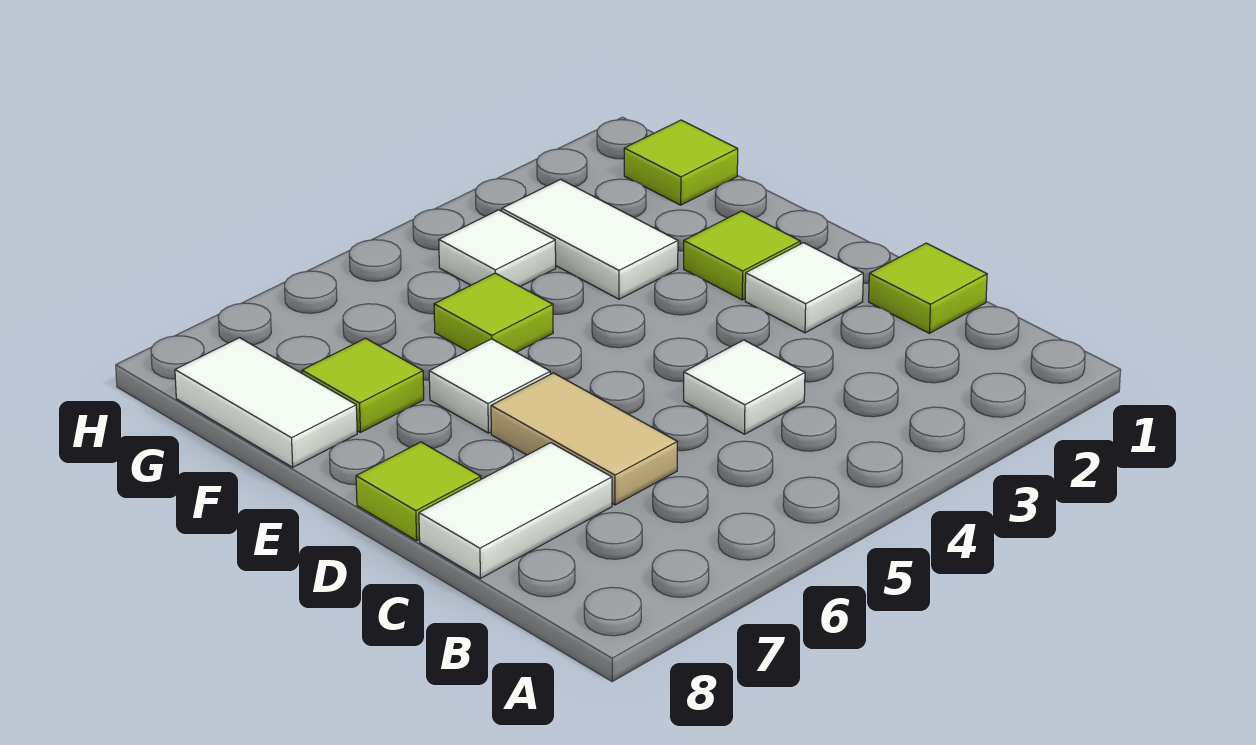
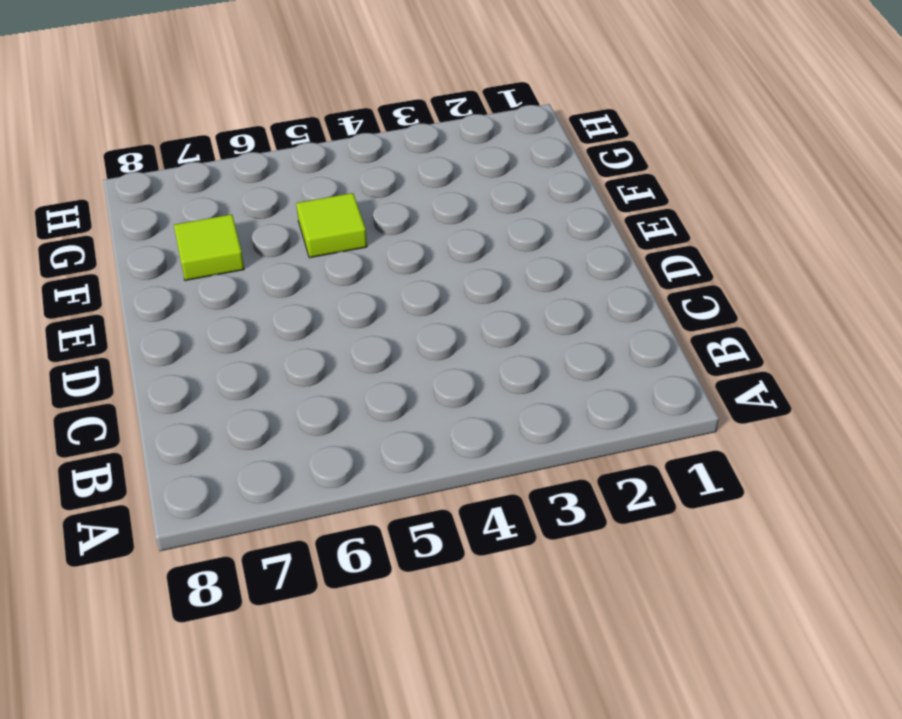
none -> lime tile C1 level 1
none -> white tile C4 level 1
none -> tan tile C6:D6 level 1

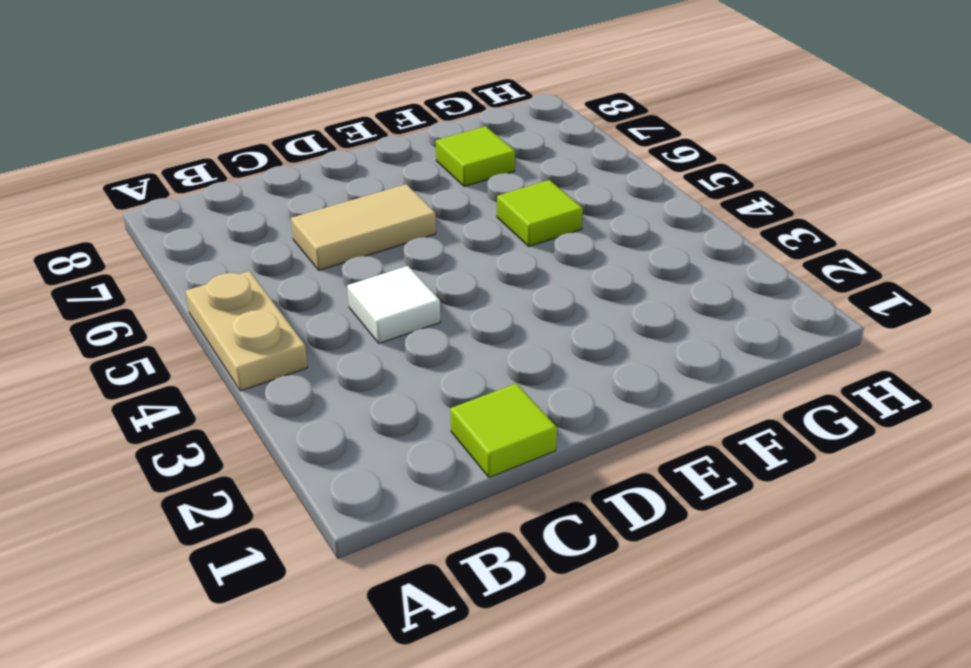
tan plate A4:A5 level 1 -> none
none -> white tile C7:C8 level 1
none -> white tile D2 level 1
none -> lime tile D8 level 1

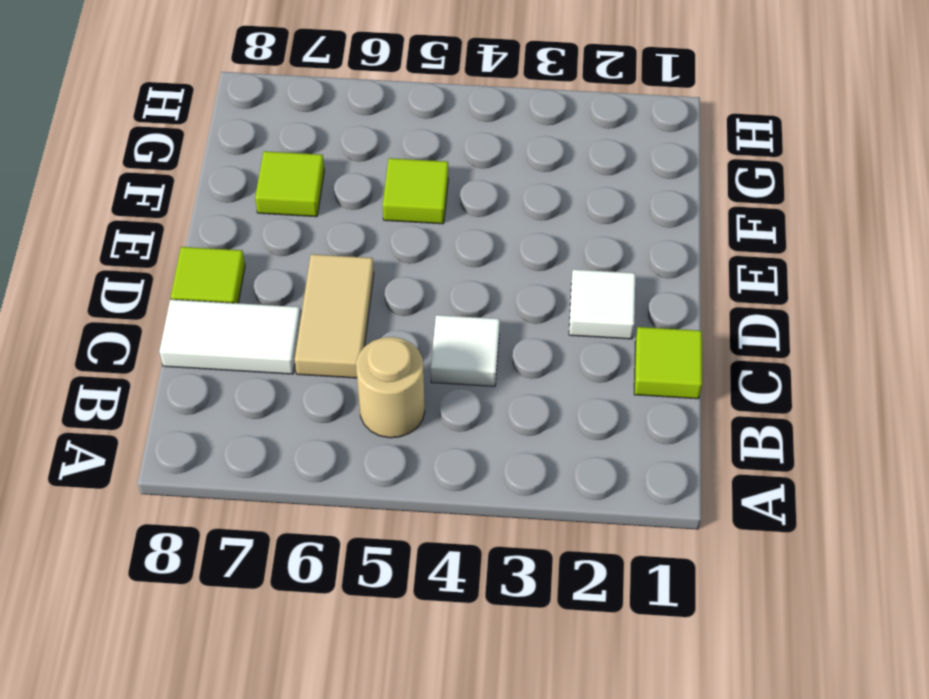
tan round brick B5 level 1 -> none
none -> lime tile E2 level 1
none -> white tile E6 level 1
none -> white tile F3:G3 level 1

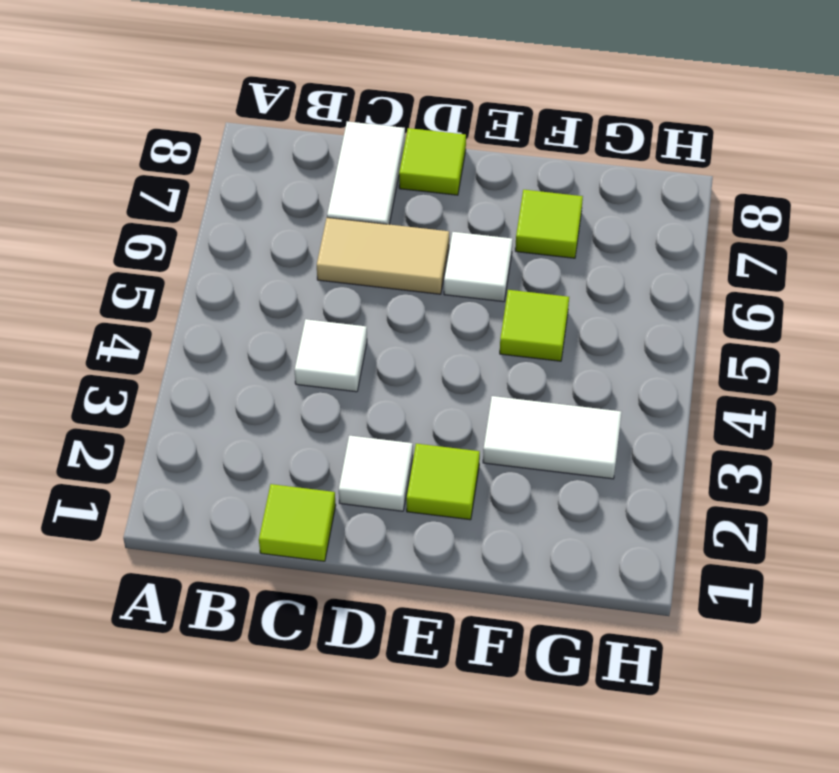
none -> white tile F8:G8 level 1
none -> lime tile G1 level 1
none -> white tile G4 level 1

